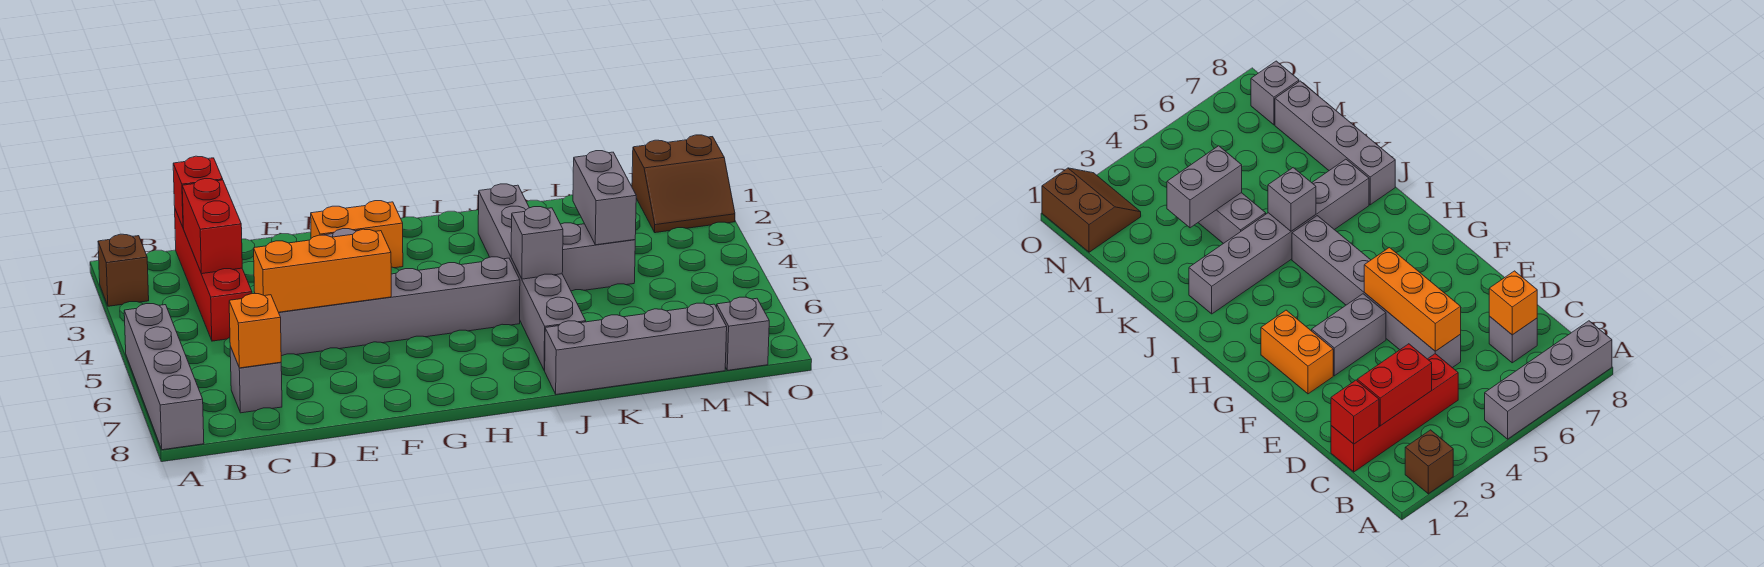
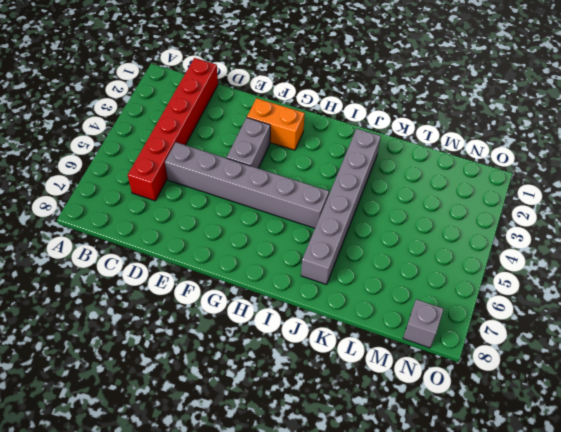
red brick C1:C6 level 1 -> red brick C1:C4 level 1
none -> brown brick A2 level 1
none -> grey brick A5:A8 level 1
none -> grey brick C7 level 1

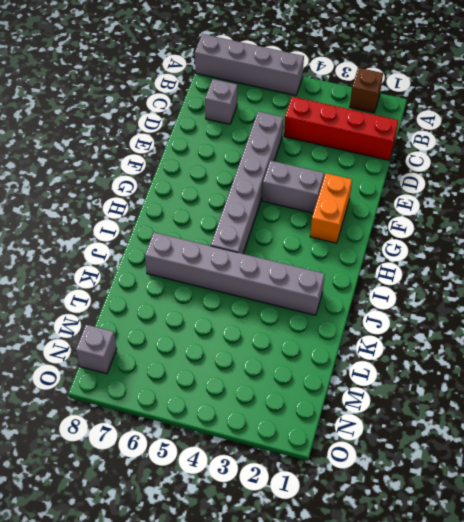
none -> grey brick J8:M8 level 1
none -> grey brick K4:L4 level 1
none -> brown slope N1:O2 level 1 top 1

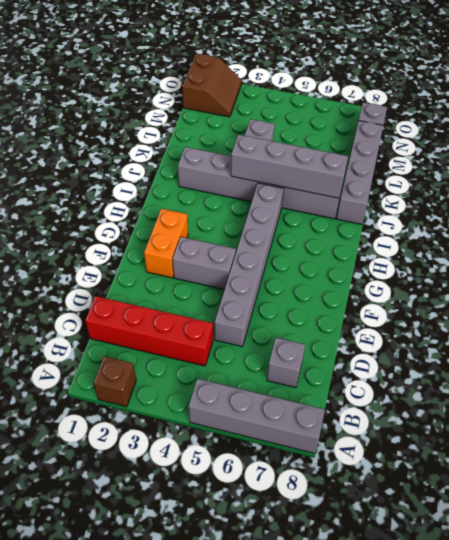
grey brick J4:J7 level 2 -> grey brick J5 level 2
none -> red brick C1 level 2
none -> red brick C2:C3 level 2
none -> orange brick C7 level 2

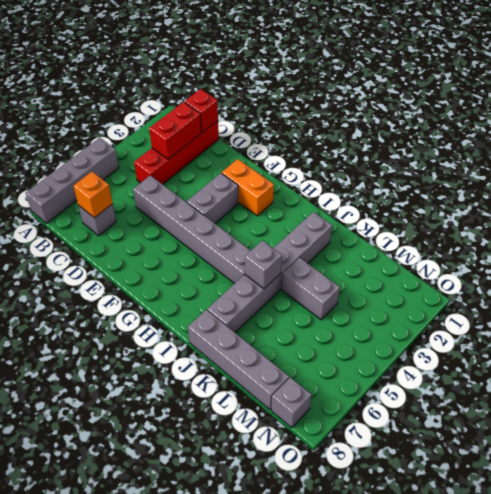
none -> brown brick A2 level 1
none -> brown slope N1:O2 level 1 top 1
none -> orange brick D5:F5 level 2

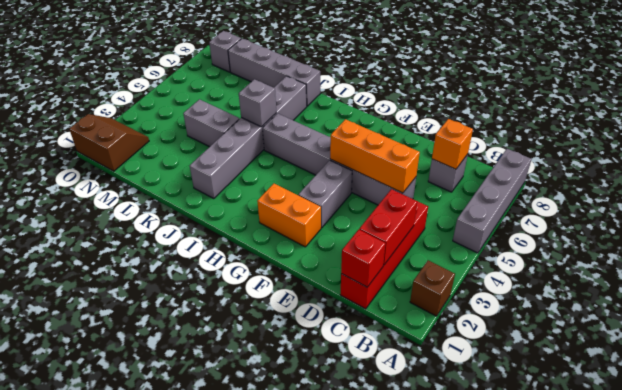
none -> grey brick L3:L4 level 2

